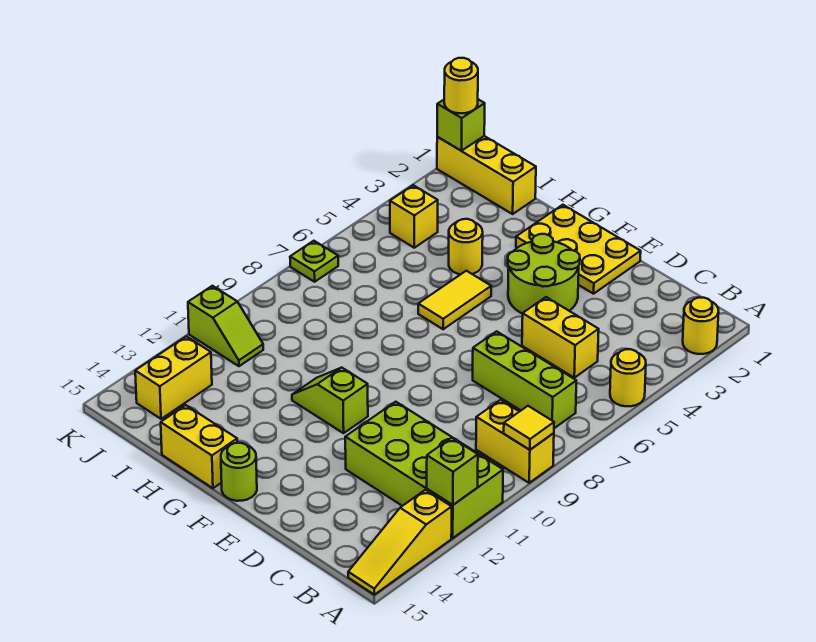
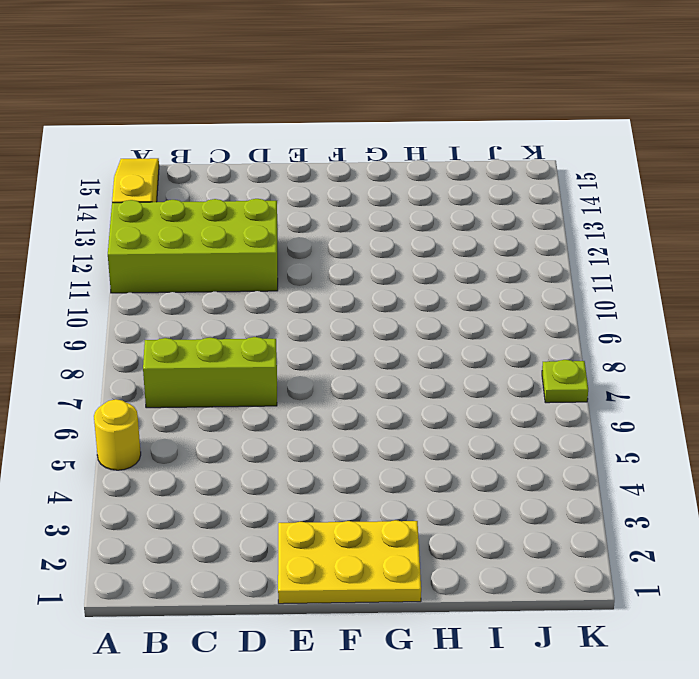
none -> yellow round brick A2 level 1
none -> yellow brick A9:B9 level 1
none -> yellow brick C5:D5 level 1

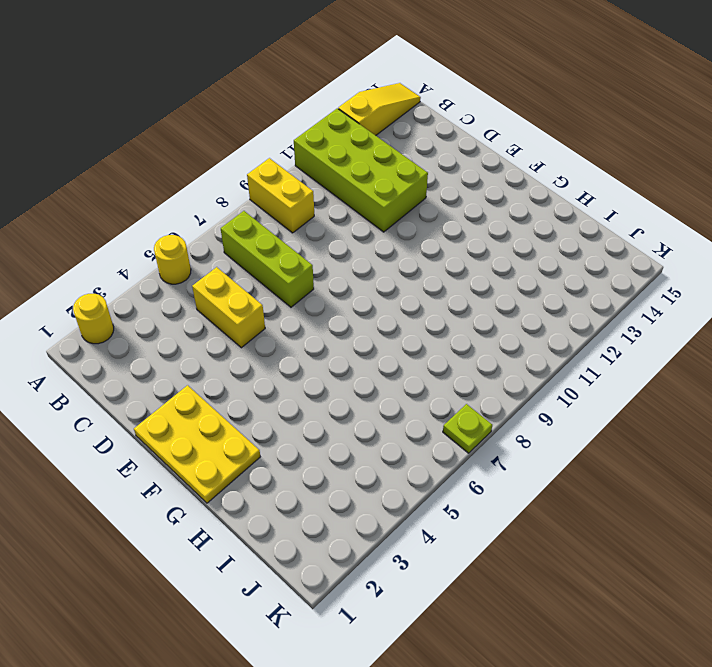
none -> lime round brick E3:F4 level 1
none -> lime slope F11:G11 level 1 top F
none -> lime round brick F15 level 1

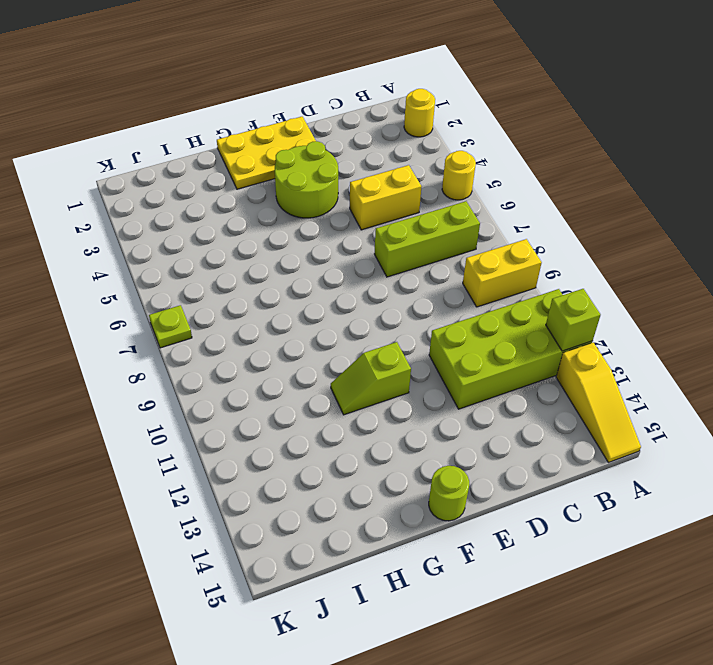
none -> yellow tile G5:G6 level 1
none -> yellow brick G15:H15 level 1
none -> yellow round brick H4 level 1

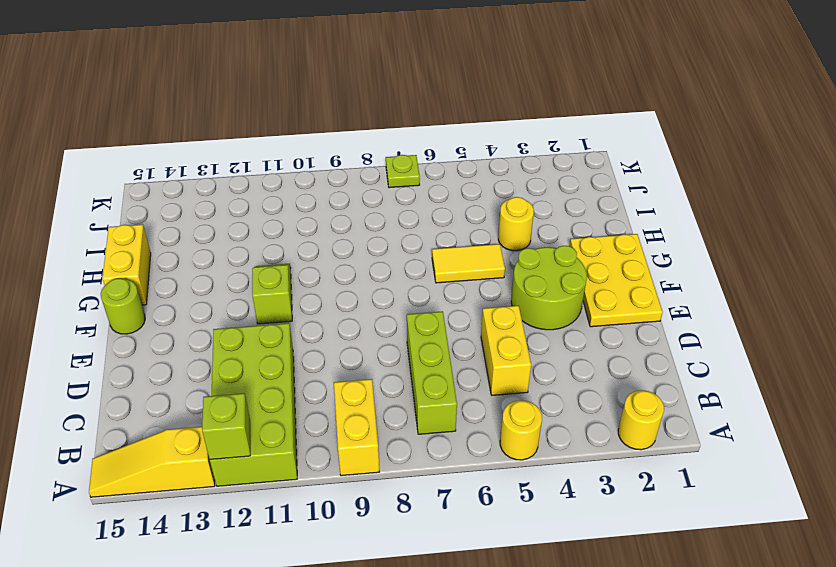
none -> yellow brick I1:K1 level 1
none -> yellow brick J4 level 1
none -> lime slope J11:K11 level 1 top K

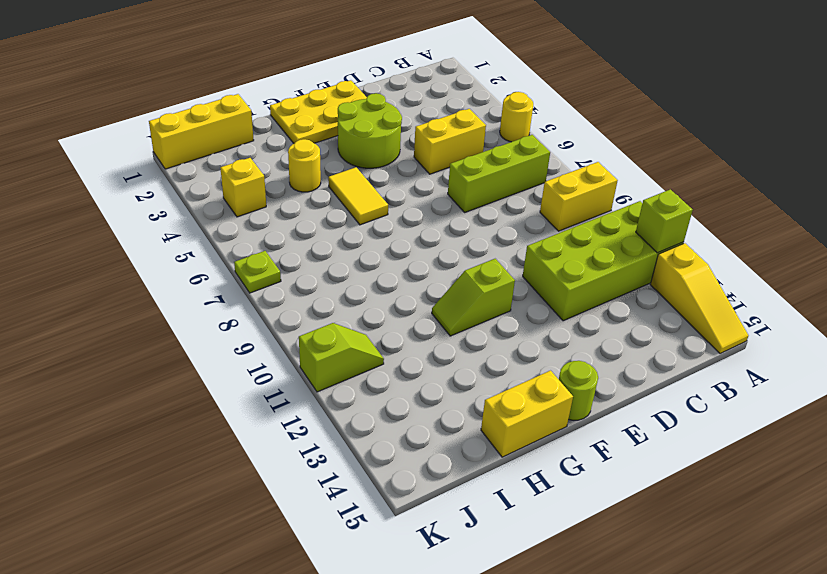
none -> yellow round brick A2 level 1
none -> yellow brick J13:J14 level 1
none -> yellow tile A9 level 2

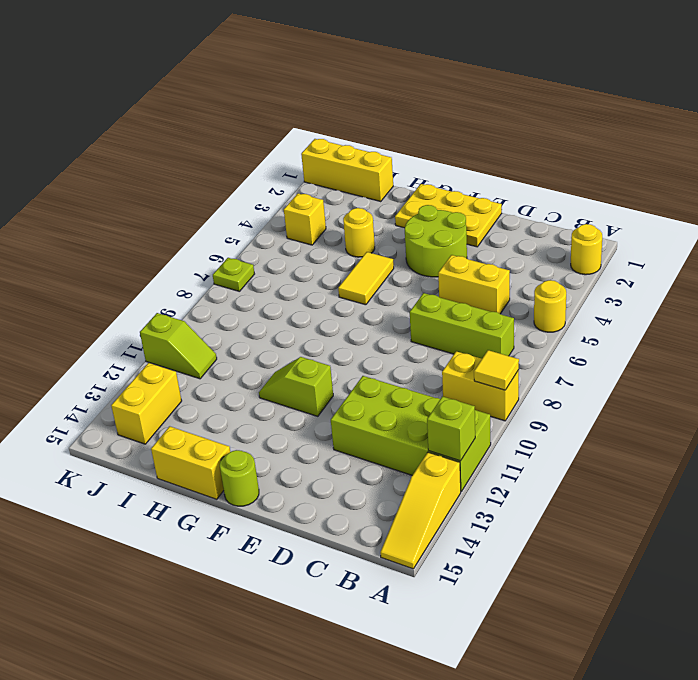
none -> lime brick K1 level 2
none -> yellow round brick K1 level 3

